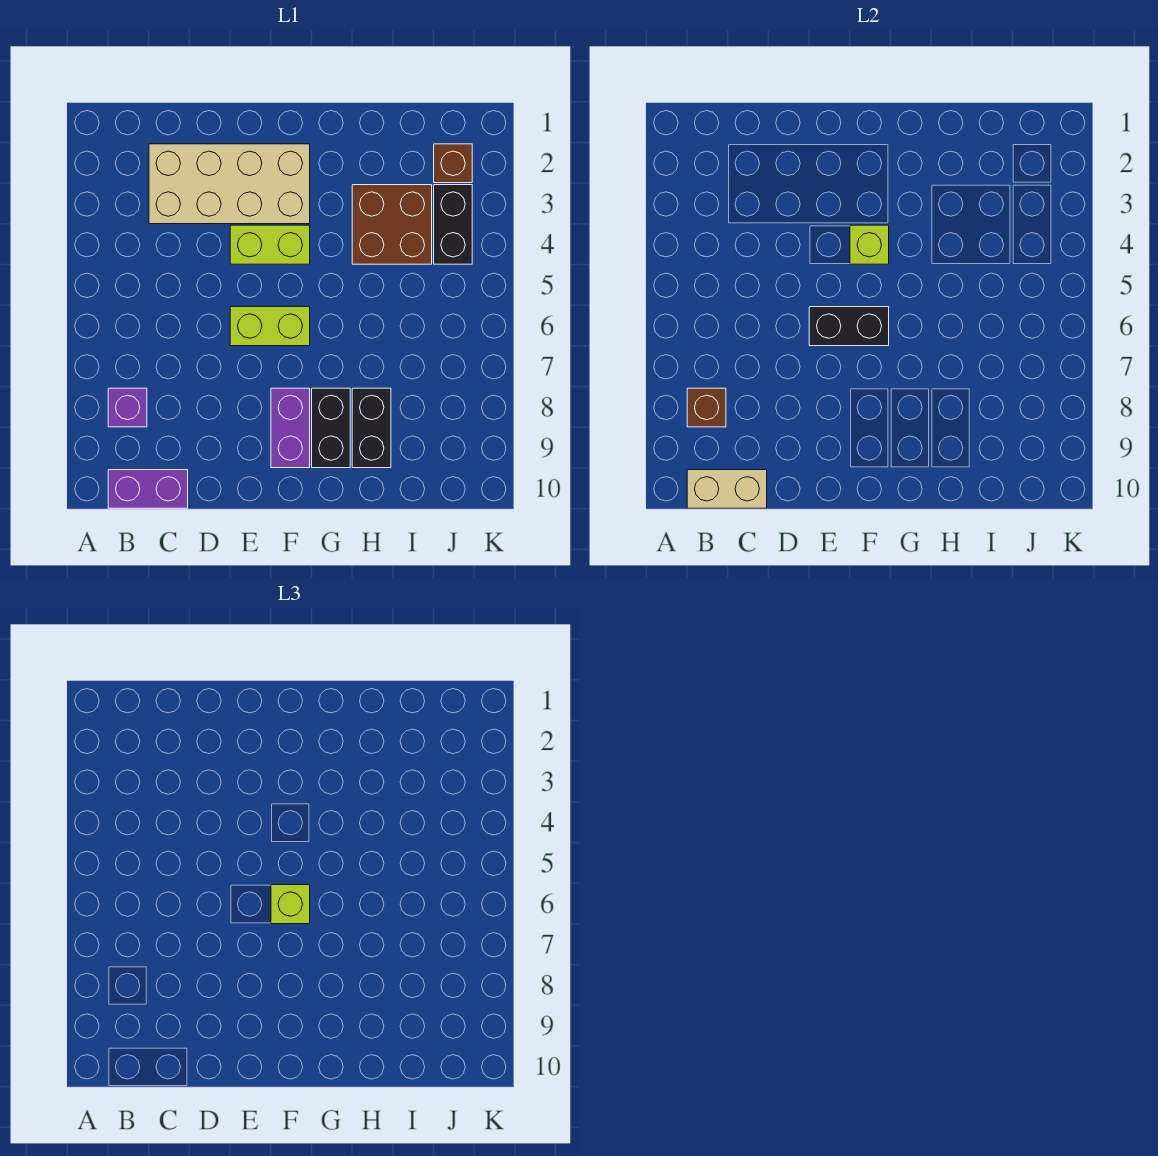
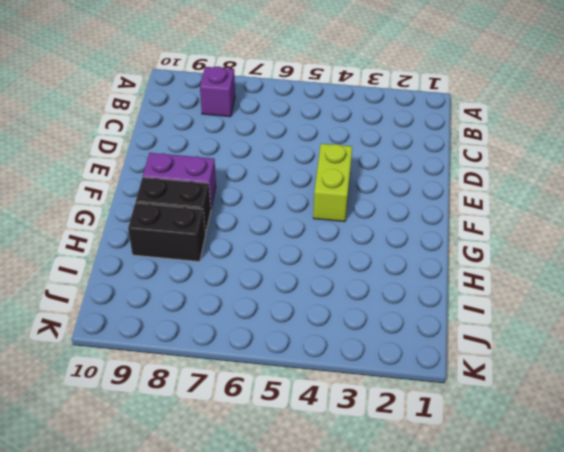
none -> purple brick B10:C10 level 1
none -> tan brick C2:F3 level 1
none -> lime brick E6:F6 level 1

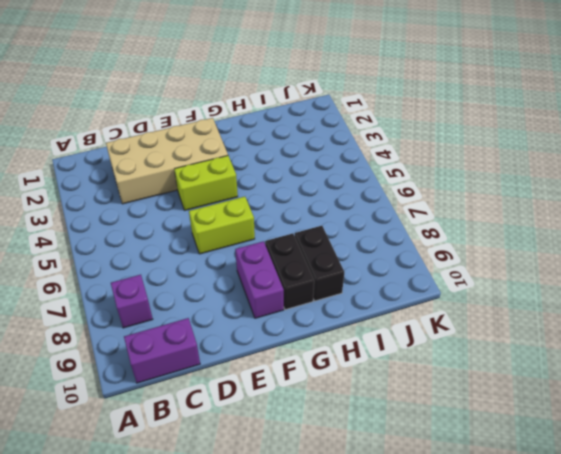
none -> brown brick H3:I4 level 1
none -> brown brick J2 level 1
none -> black brick J3:J4 level 1

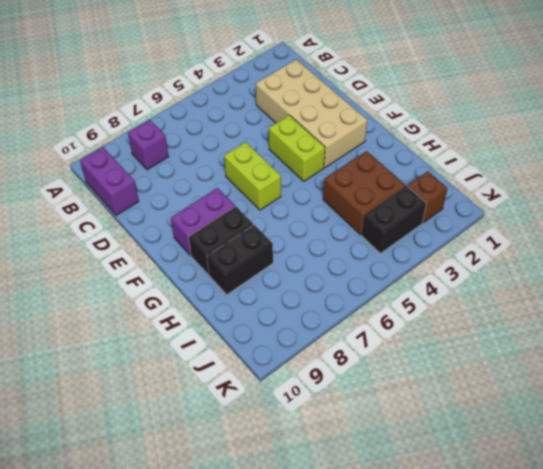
none -> brown brick B8 level 2
none -> tan brick B10:C10 level 2
none -> black brick E6:F6 level 2

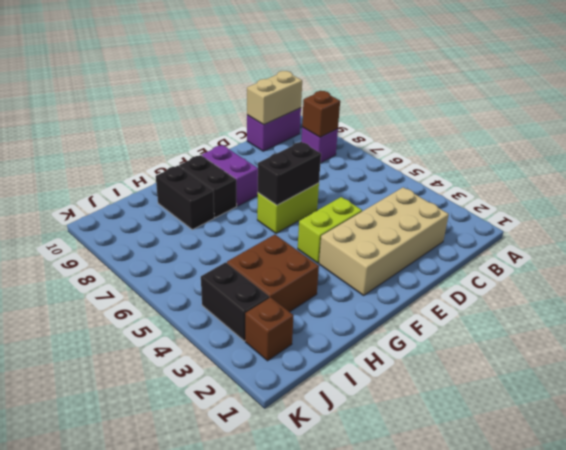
none -> lime brick F4 level 2
none -> lime brick F6 level 3

